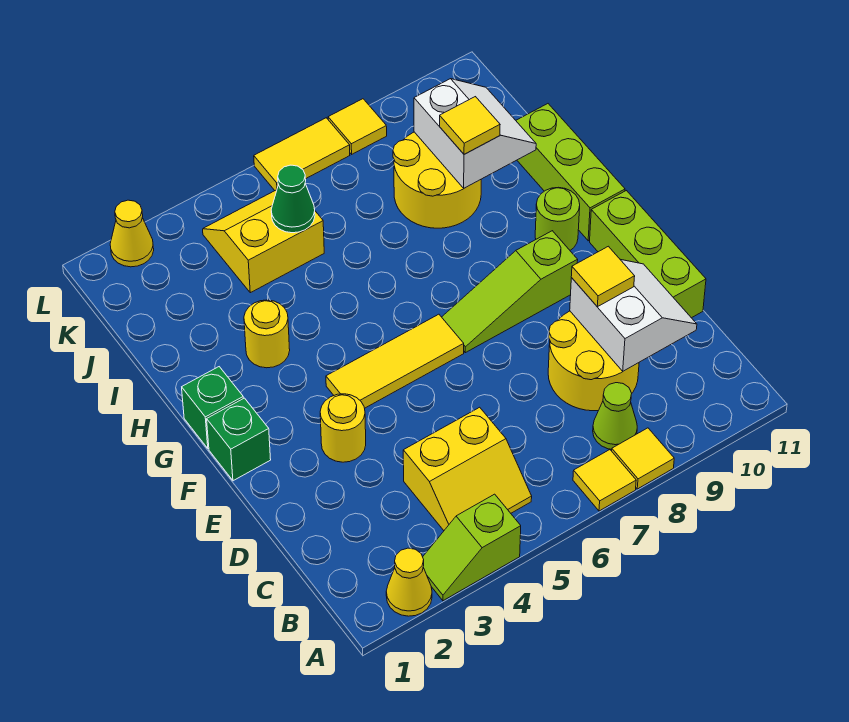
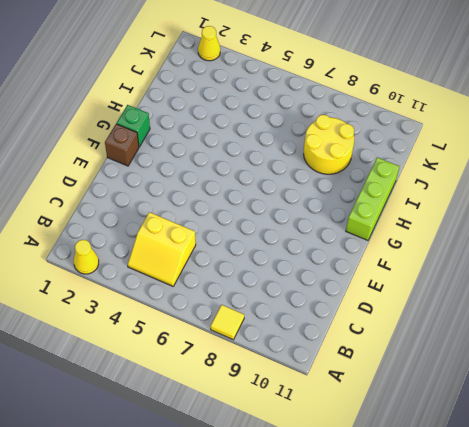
brown brick F1 level 1 -> green brick F1 level 1
none -> lime slope A3:A4 level 1 top 4
none -> yellow tile A7 level 1
none -> lime cone B8 level 1

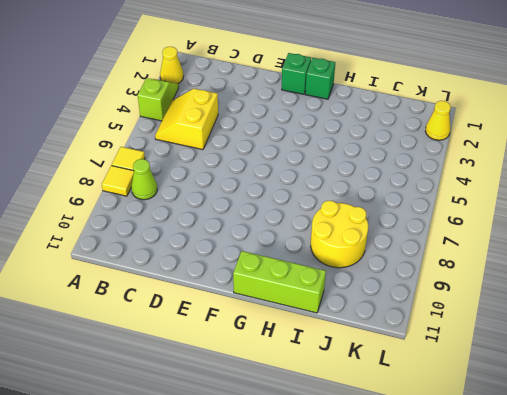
none -> yellow round brick C8:D9 level 1
none -> lime brick D11:F11 level 1
none -> yellow round brick E3 level 1

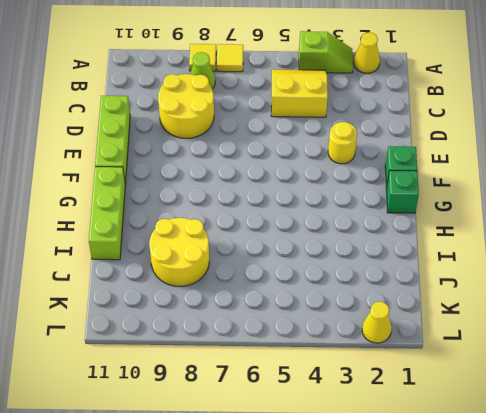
none -> yellow tile F4:F6 level 1
none -> lime slope F7:F9 level 1 top 9
none -> lime round brick G10 level 1

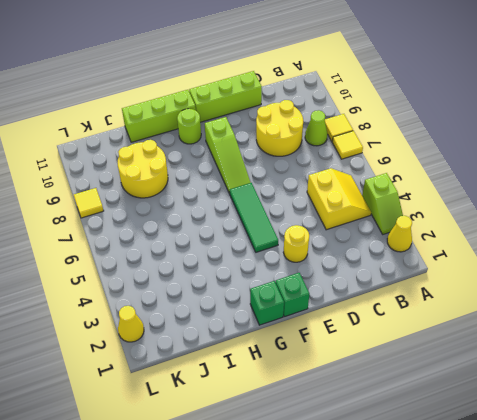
green tile F4:F6 level 1 -> yellow tile F4:F6 level 1
none -> yellow round brick H3 level 1
none -> yellow slope J4:K5 level 1 top J
none -> yellow tile L6:L7 level 1

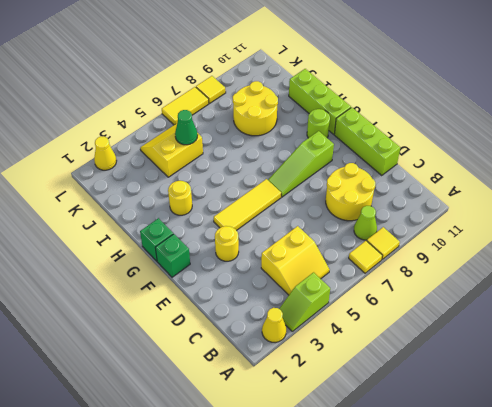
none -> white slope C9:D10 level 2 top 9
none -> white slope I9:J10 level 2 top 9
none -> yellow tile D9 level 3

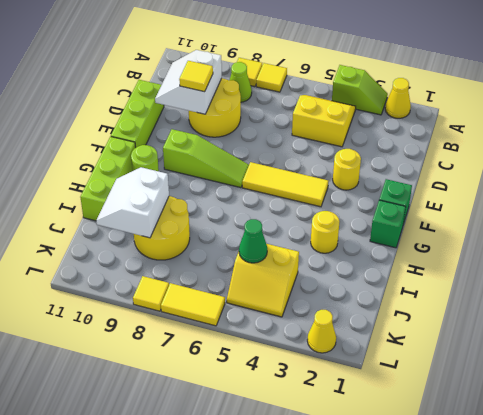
none -> yellow tile I9 level 3

